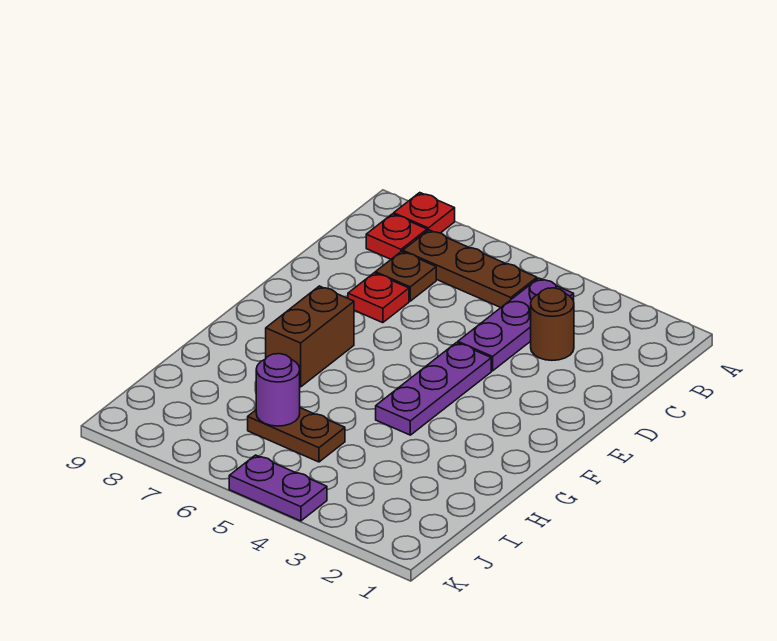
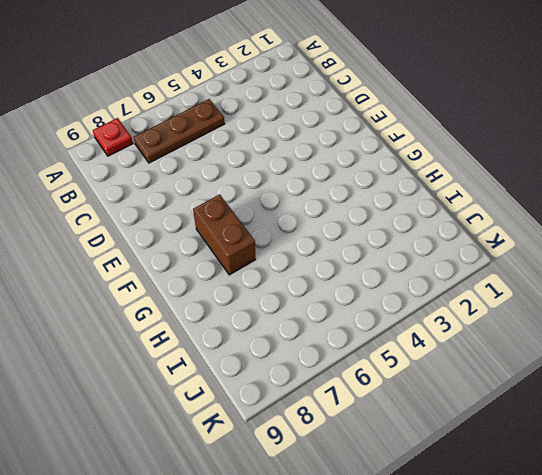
none -> purple plate B4:D4 level 1
none -> red plate B8 level 1
none -> brown round brick C3 level 1

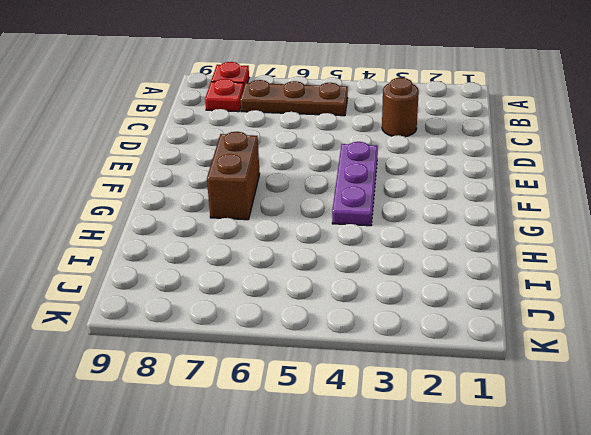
none -> purple plate B4:D4 level 1
none -> brown plate C7 level 1
none -> red plate D7 level 1

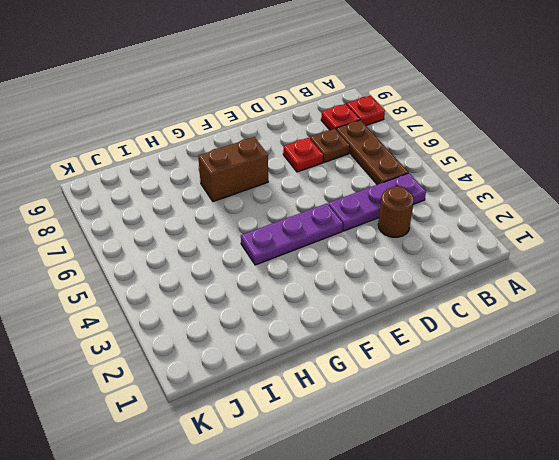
none -> brown plate I5:I6 level 1
none -> purple plate K4:K5 level 1
none -> purple round brick I6 level 2

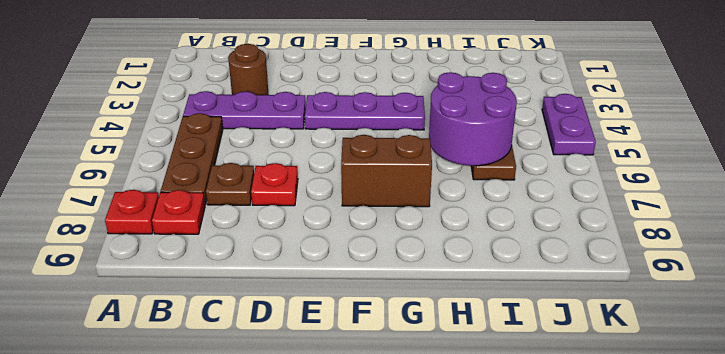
purple round brick H5:I6 level 2 -> purple round brick I6 level 2

